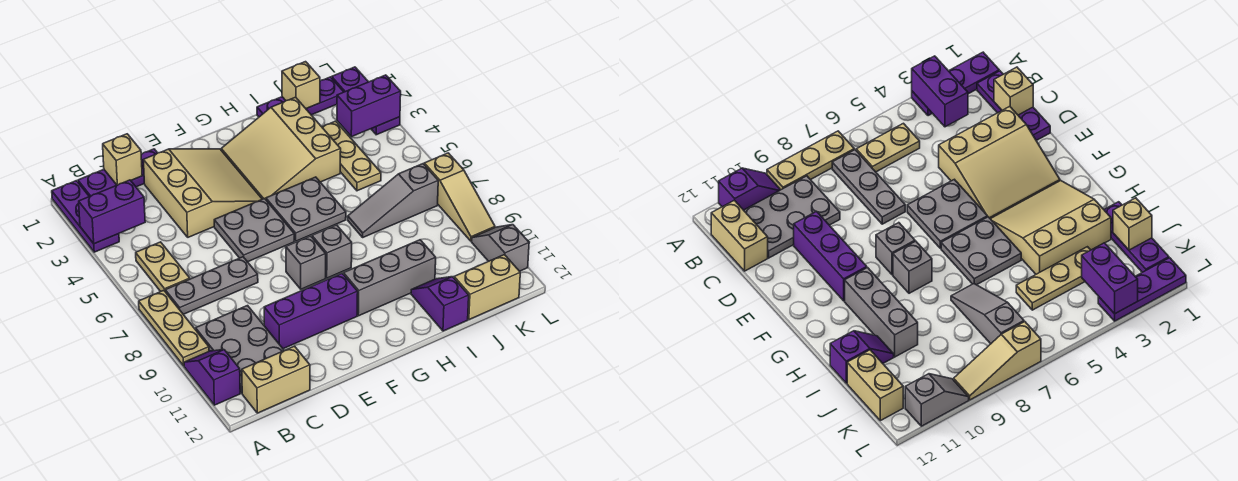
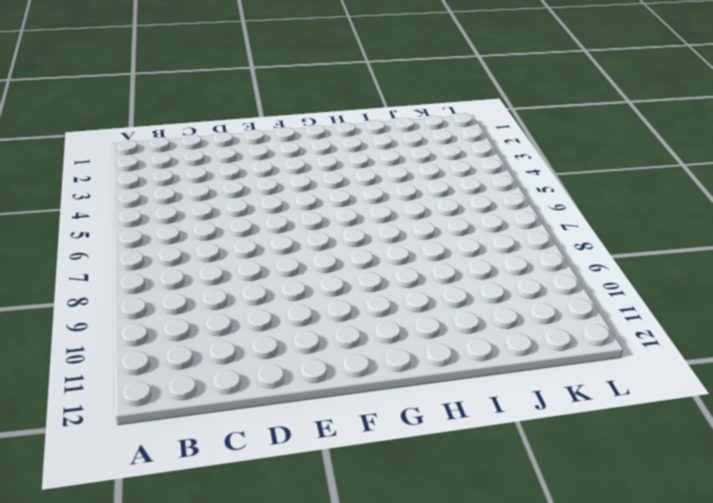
none -> purple plate A1:A3 level 1
none -> tan plate A7:A9 level 1
none -> purple slope A10:A11 level 1 top 11

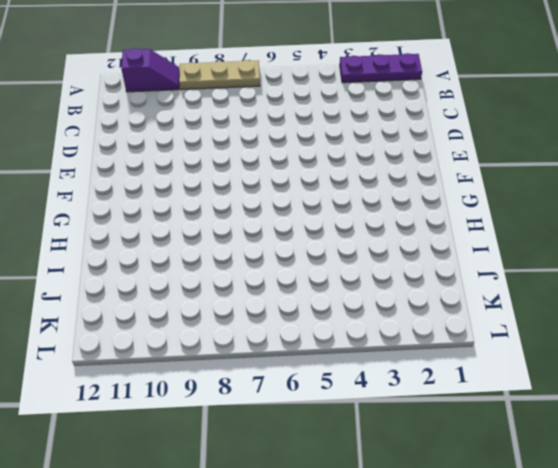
none -> purple plate B1:D1 level 1
none -> tan plate B5:B6 level 1
none -> grey plate B7:D7 level 1

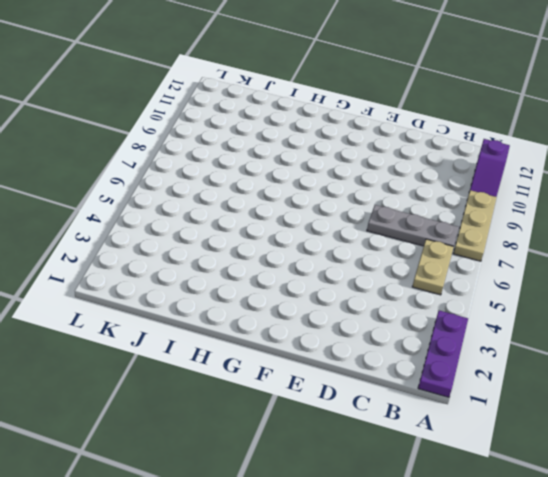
none -> purple plate B1:D1 level 1
none -> grey plate B9:C11 level 1
none -> tan brick B12:C12 level 1

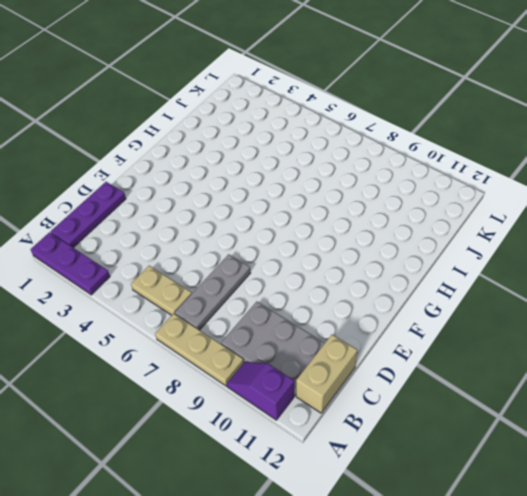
none -> tan slope D2:F4 level 1 top D
none -> purple brick D10:F10 level 1
none -> grey plate E5:F6 level 1

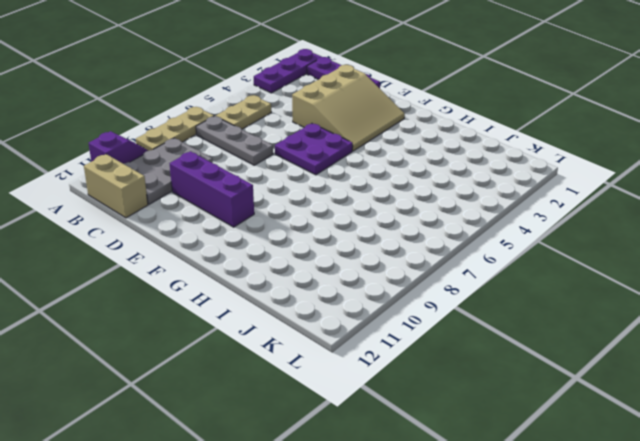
purple plate E5:F6 level 1 -> grey plate E5:F6 level 1
none -> grey brick F8 level 1
none -> tan slope G2:I4 level 1 top I
none -> grey plate G5:H6 level 1

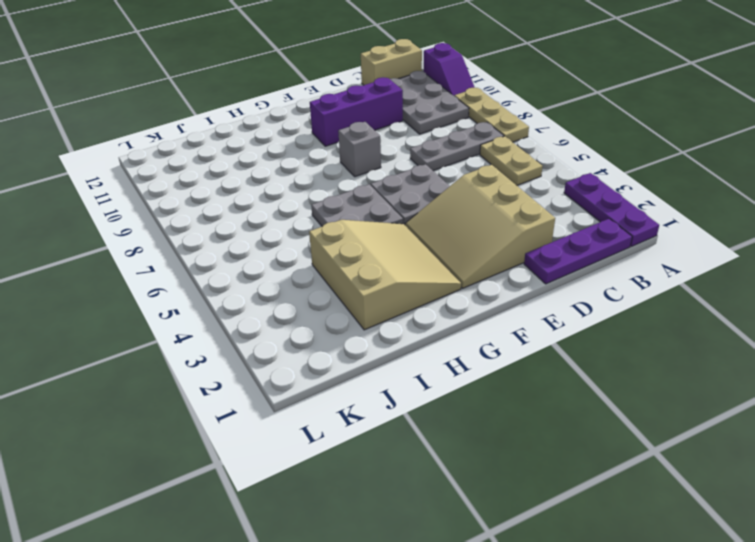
none -> grey brick G8 level 1
none -> grey brick G10:I10 level 1
none -> purple plate I1:K1 level 1

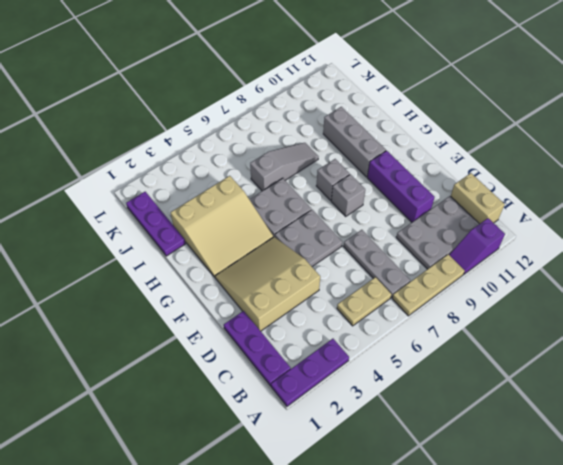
grey slope I6:I8 level 1 top 6 -> grey slope I7:K7 level 1 top K
none -> purple slope I11:I12 level 1 top 12
none -> tan plate J3:J5 level 1
none -> tan brick J12:K12 level 1

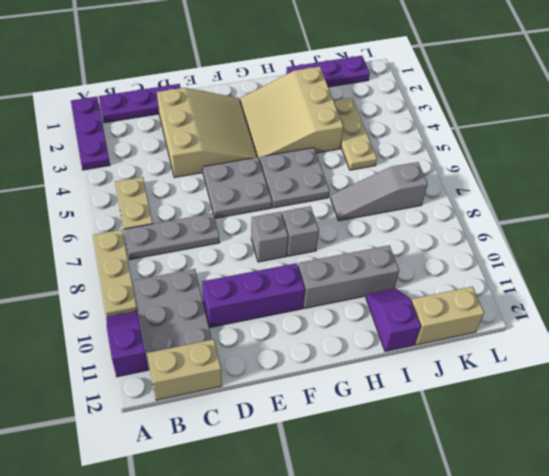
none -> purple plate L1:L3 level 1
none -> tan slope L7:L9 level 1 top 7
none -> grey slope L10:L11 level 1 top 11

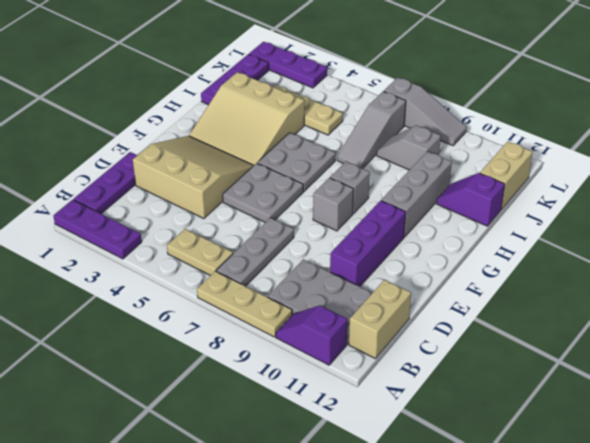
grey slope J8:J9 level 1 top 9 -> grey slope L10:L11 level 1 top 11
grey slope L7:L9 level 1 top 7 -> tan slope L7:L9 level 1 top 7
none -> purple brick A3:B3 level 2
none -> tan brick C1 level 2
none -> tan brick J1 level 2

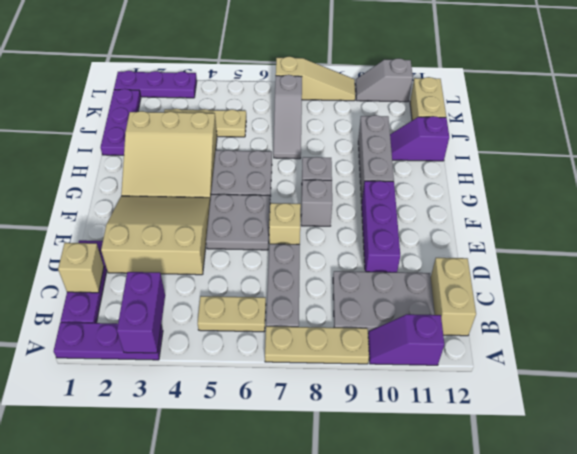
tan brick E7 level 1 -> tan brick J1 level 2
none -> purple brick K3:L3 level 2

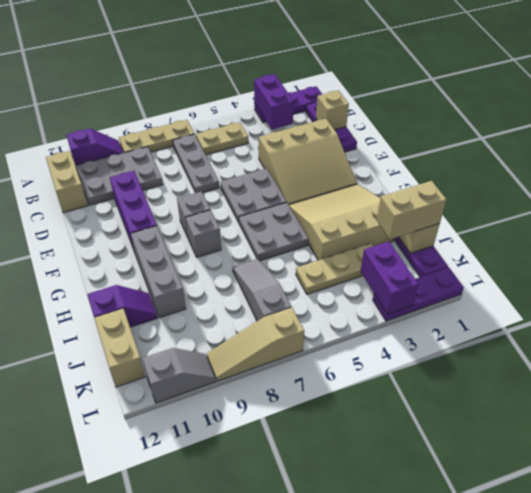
tan brick J1:J2 level 3 -> none

